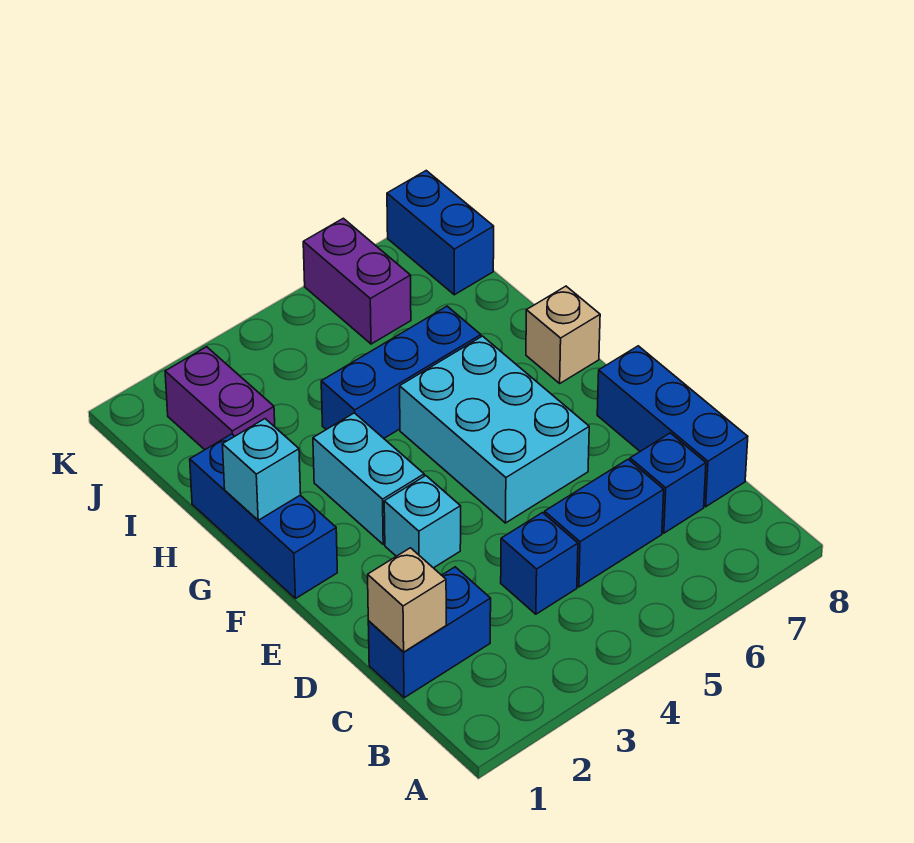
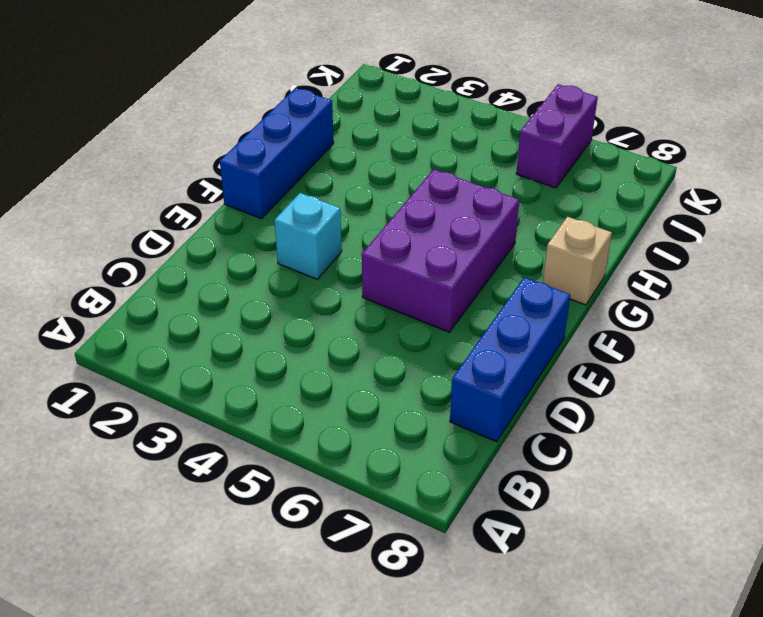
purple brick E5:G6 level 1 -> cyan brick E5:G6 level 1
none -> blue brick C1:C2 level 1
none -> blue brick C4 level 1
none -> blue brick C5:C6 level 1

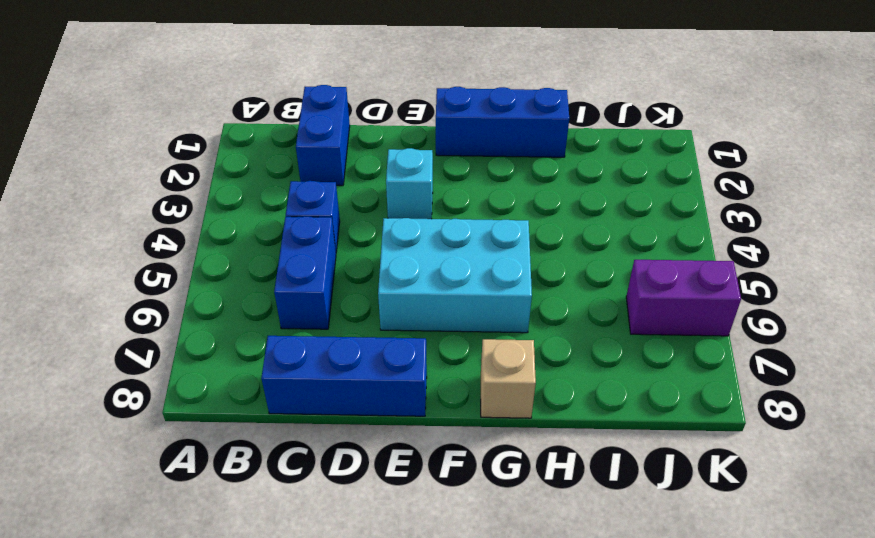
none -> blue brick C7 level 1
none -> cyan brick F3:G3 level 1
none -> blue brick H4:H6 level 1

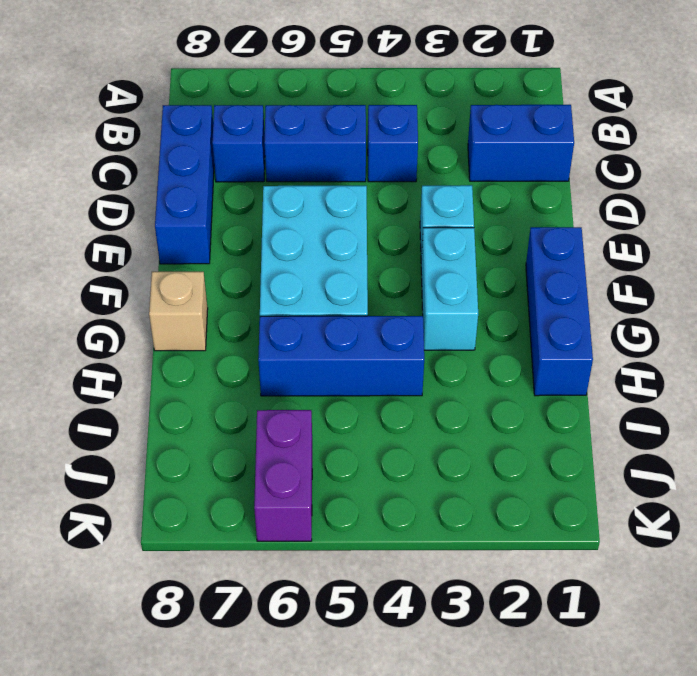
none -> purple brick I2:J2 level 1
none -> blue brick J8:K8 level 1
none -> tan brick C1 level 2

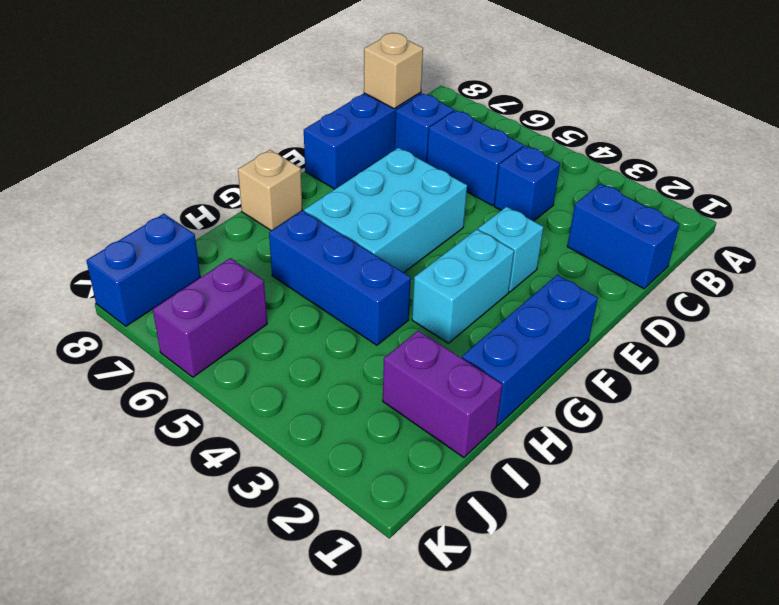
tan brick C8 level 2 -> tan brick C1 level 2
purple brick I1:I2 level 1 -> purple brick I2:J2 level 1
none -> cyan brick G1 level 2

